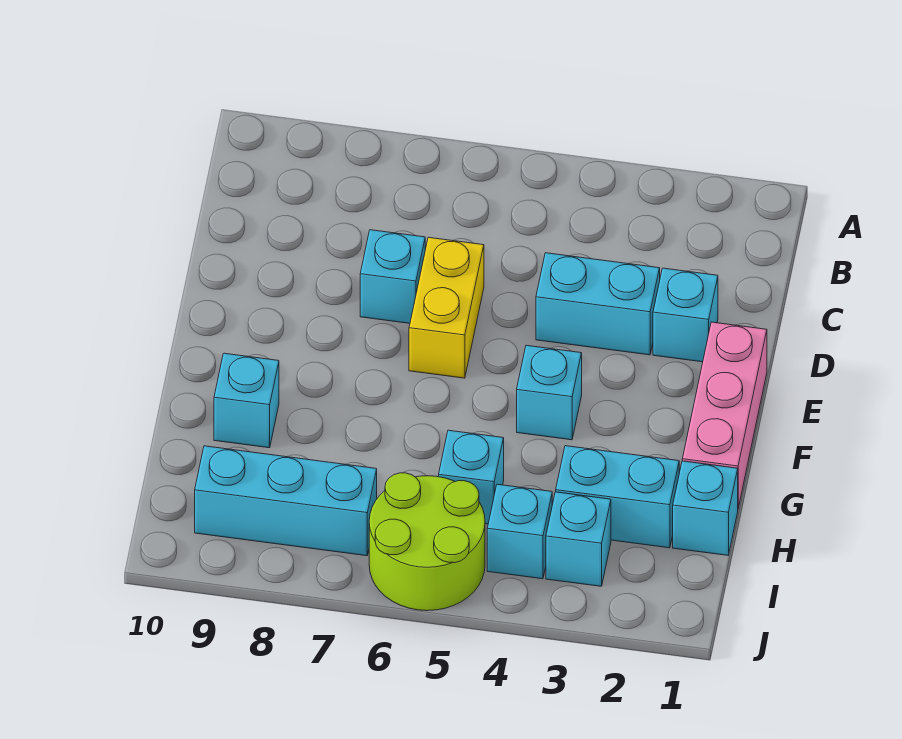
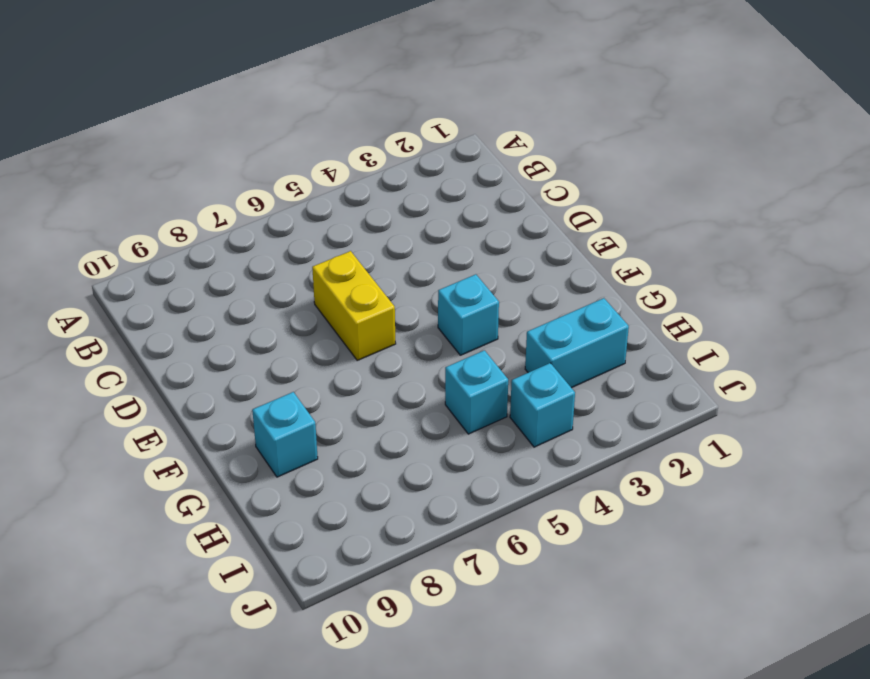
none -> cyan brick D2 level 1
none -> cyan brick D3:D4 level 1
none -> cyan brick D7 level 1

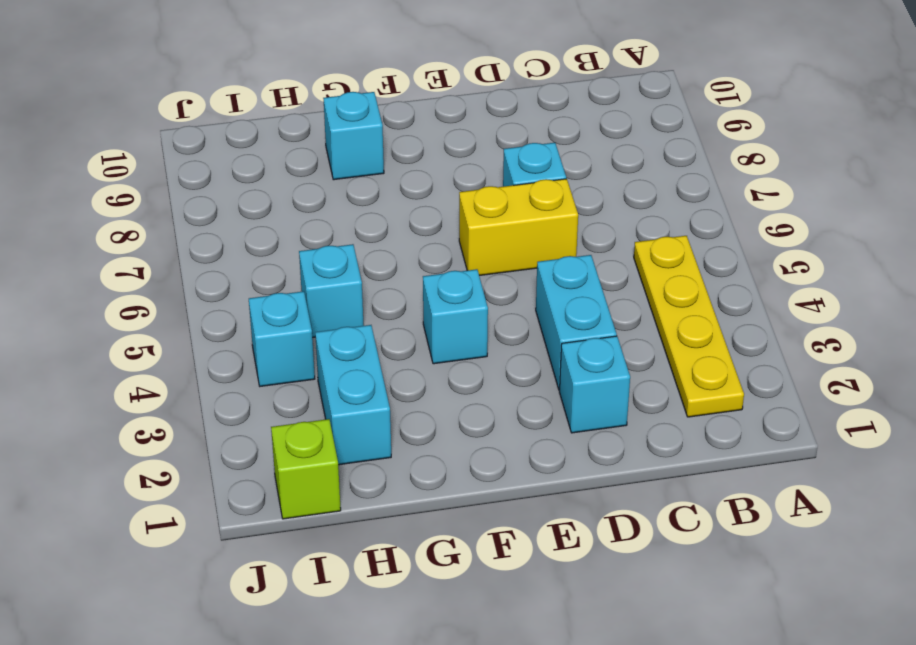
yellow plate B2:B5 level 1 -> none
lime brick I1 level 1 -> none
none -> pink brick E1:G1 level 1
none -> cyan brick H1 level 1
none -> cyan brick I3 level 1

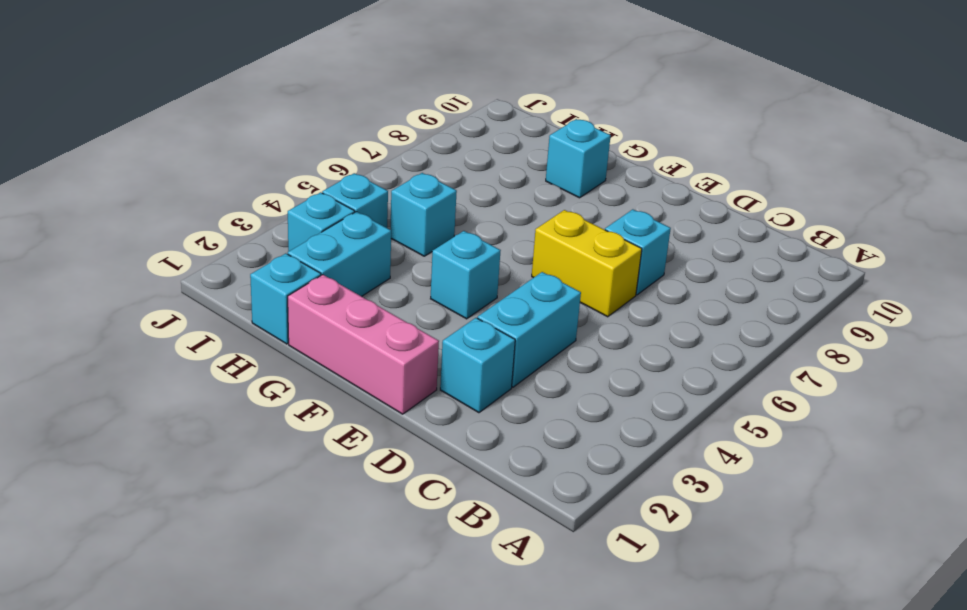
none -> lime round brick I5:J6 level 1
none -> cyan brick I7:I9 level 1

